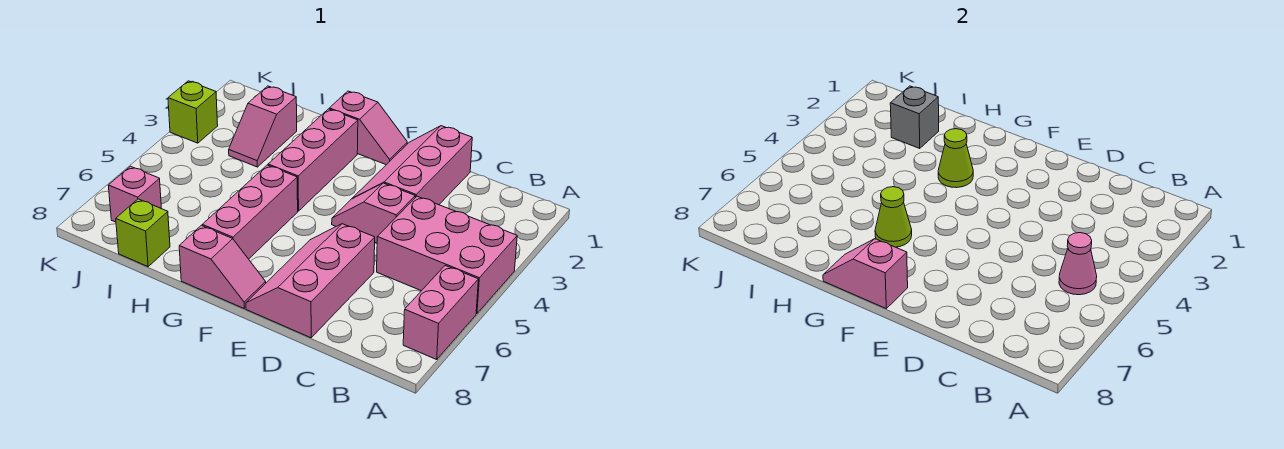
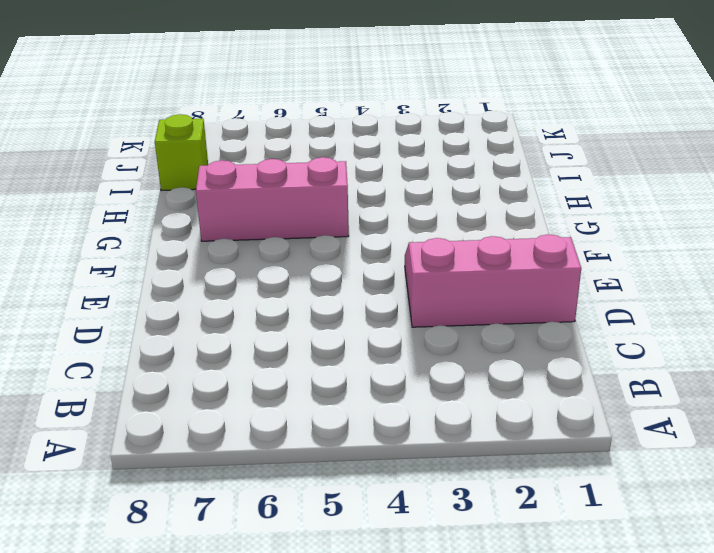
none -> pink brick A4:C5 level 1
none -> pink brick A6:A7 level 1
none -> pink slope D4:E4 level 1 top D

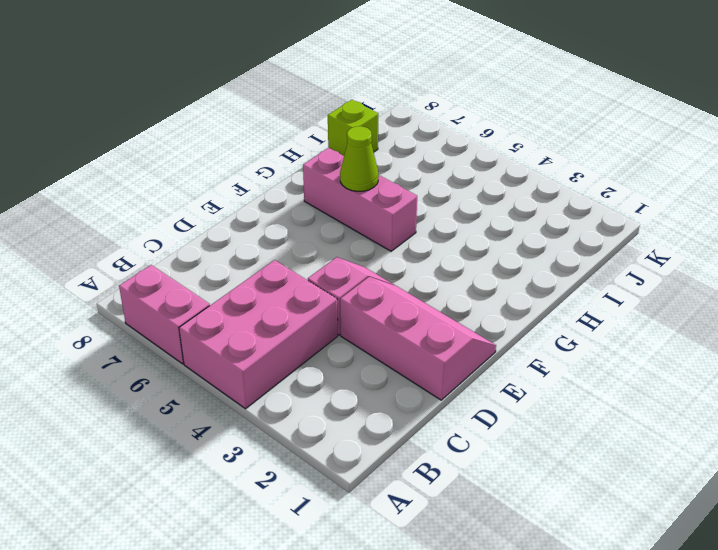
none -> pink slope D6:E8 level 1 top D
none -> pink slope F1:G1 level 1 top G
none -> pink slope F8:G8 level 1 top G

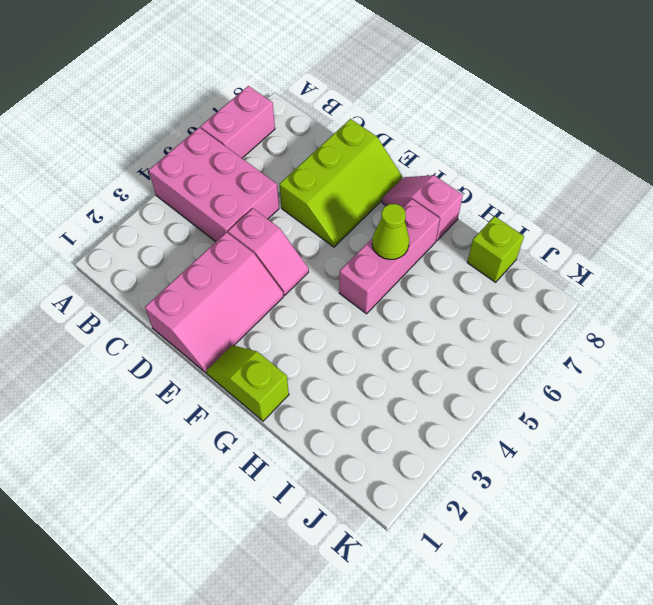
lime slope D6:E8 level 1 top D -> pink slope D6:E8 level 1 top D
lime slope F1:G1 level 1 top G -> pink slope F1:G1 level 1 top G
none -> pink brick G2:G4 level 1
none -> pink slope I2:I3 level 1 top 2
none -> pink brick J7 level 1

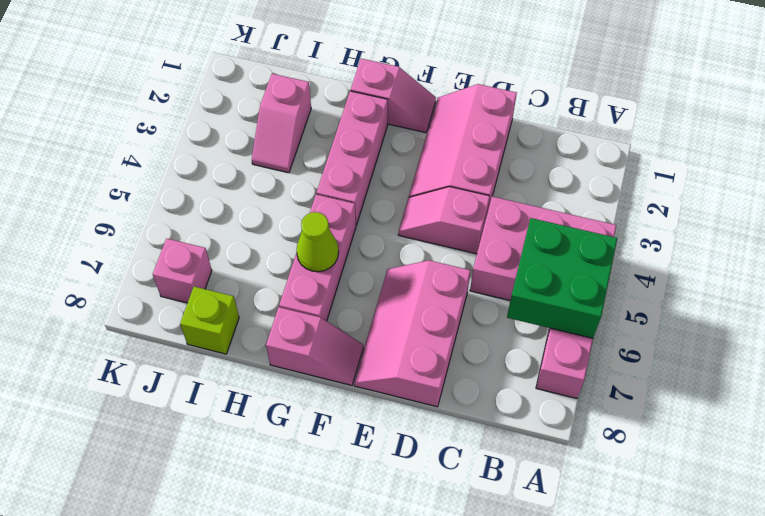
green brick A5:B6 level 2 -> pink cone B5 level 2
none -> lime brick K3 level 1
none -> pink slope F8:G8 level 2 top F
none -> lime cone G3 level 2

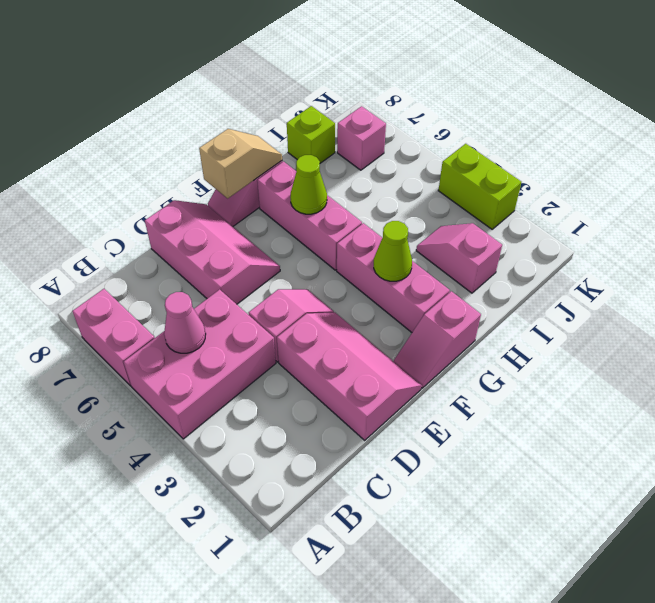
tan slope F8:G8 level 2 top F -> pink slope F8:G8 level 2 top F
lime brick K3:K4 level 1 -> lime brick K3 level 1
none -> grey brick I2 level 2

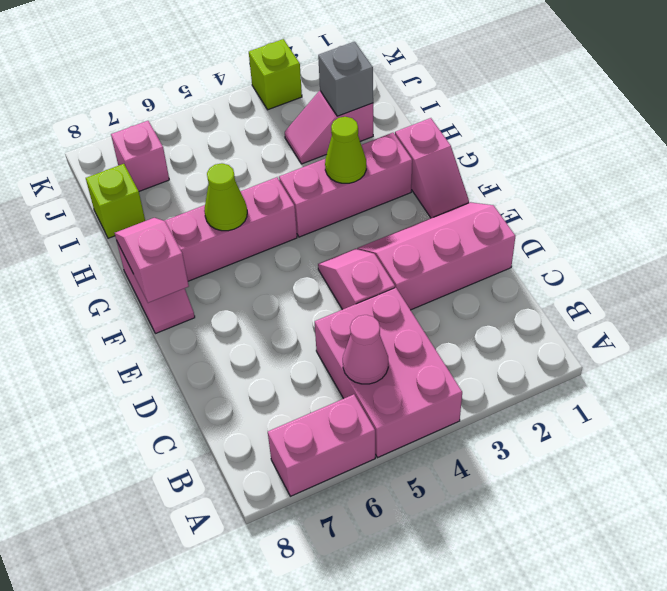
none -> pink slope D6:E8 level 1 top D

